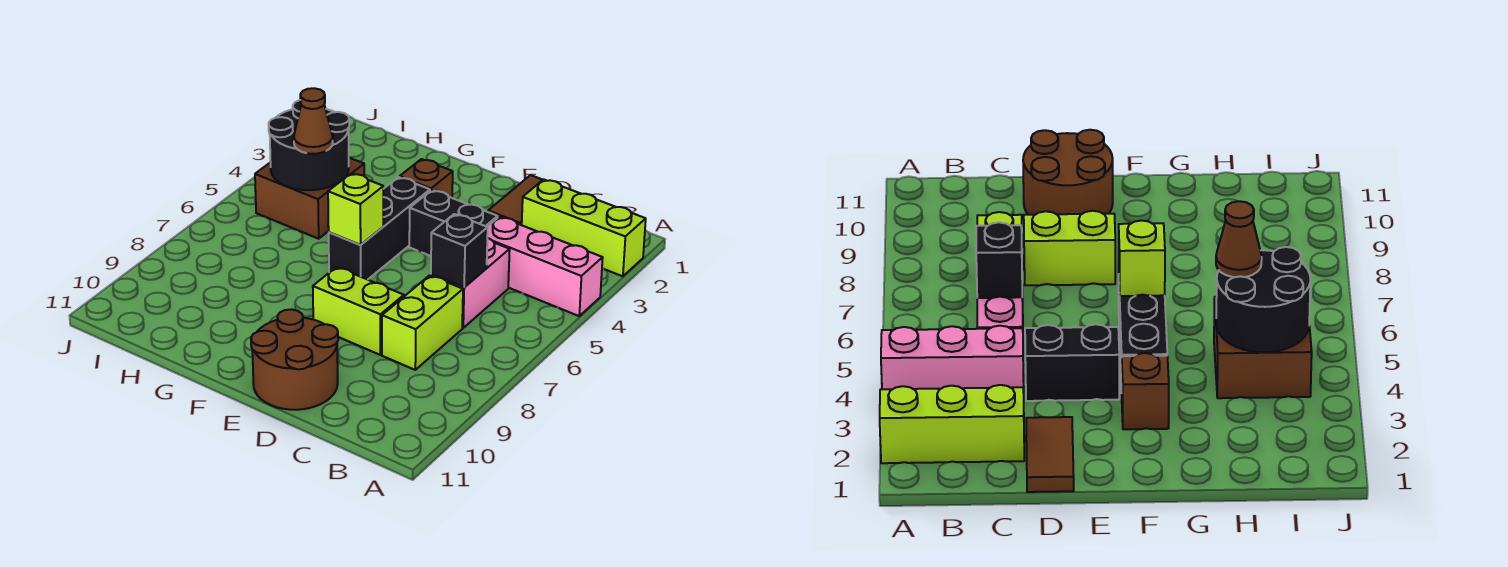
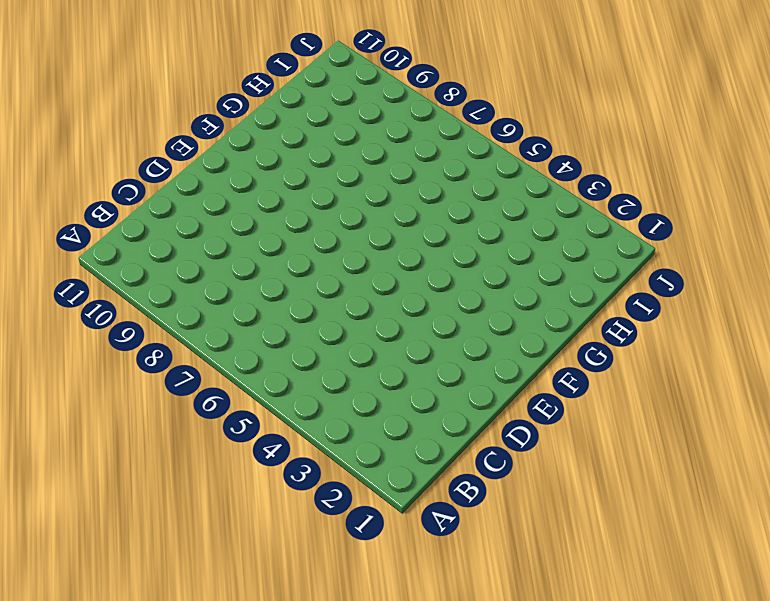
none -> lime brick A2:C2 level 1
none -> pink brick A4:C4 level 1
none -> pink brick C5:C6 level 1

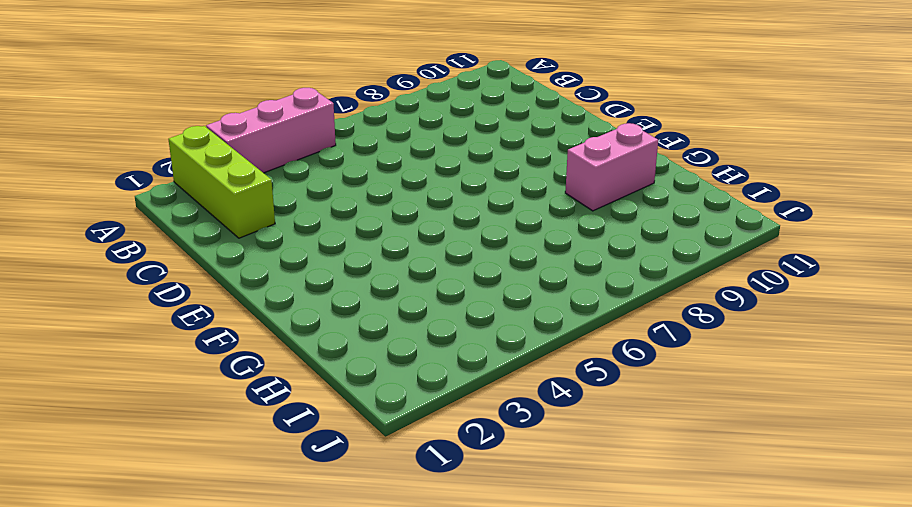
pink brick A3:A5 level 1 -> pink brick A4:C4 level 1
pink brick G9:G10 level 1 -> pink brick C5:C6 level 1
none -> lime brick C7:C8 level 1
none -> brown tile D1:D2 level 1
none -> black brick D4:E4 level 1

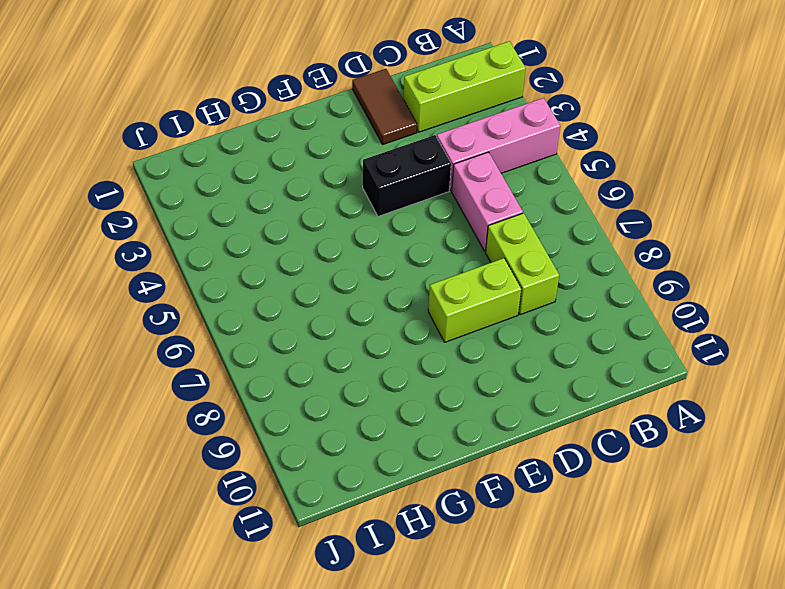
none -> brown round brick D10:E11 level 1
none -> brown brick F3 level 1
none -> black brick F4:F6 level 1

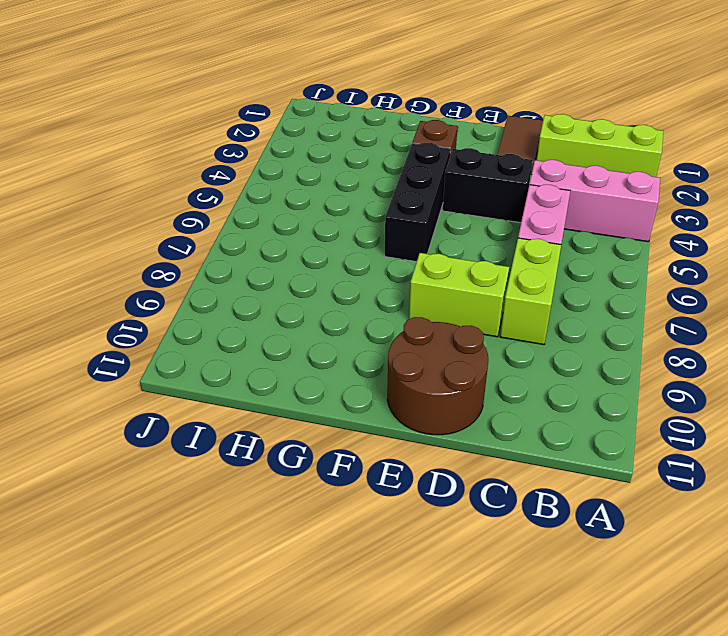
none -> brown brick H4:I5 level 1
none -> black brick C6 level 2
none -> lime brick F6 level 2

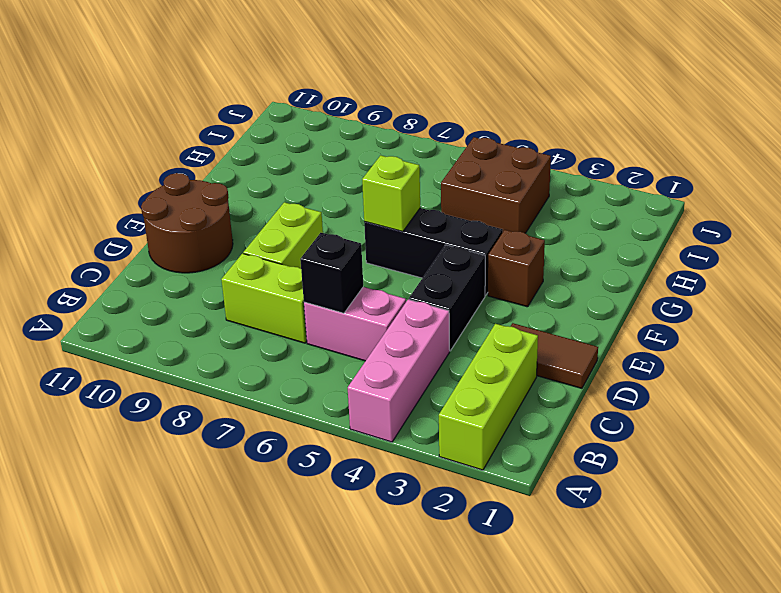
none -> black round brick H4:I5 level 2
none -> brown cone H5 level 3

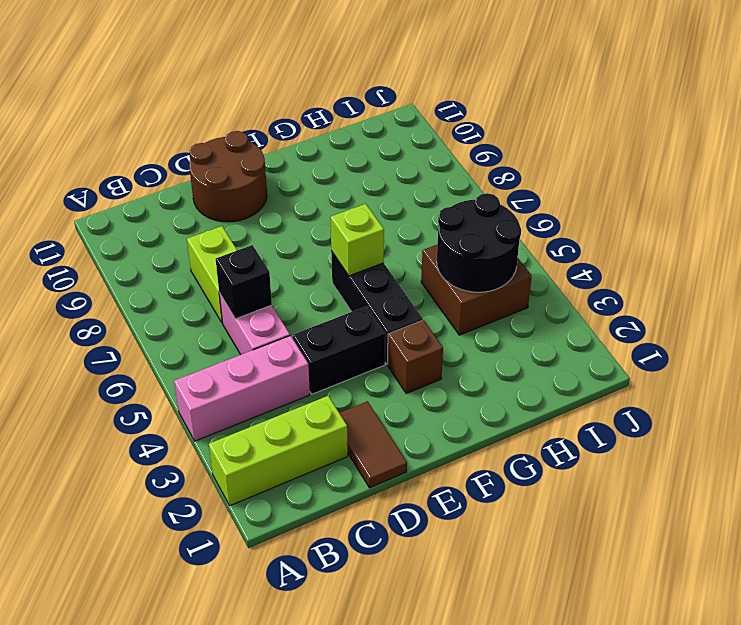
none -> lime brick D8:E8 level 1
none -> brown cone H5 level 3

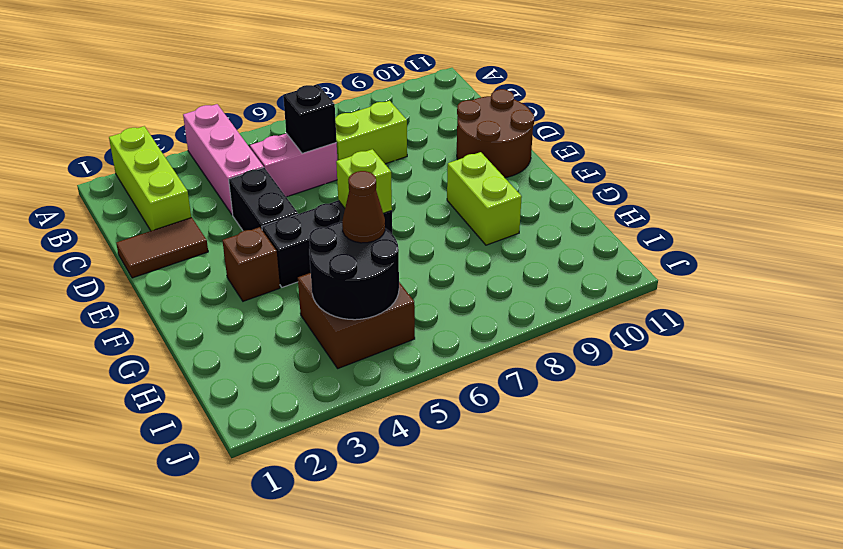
lime brick F9:G9 level 1 -> lime brick D8:E8 level 1

